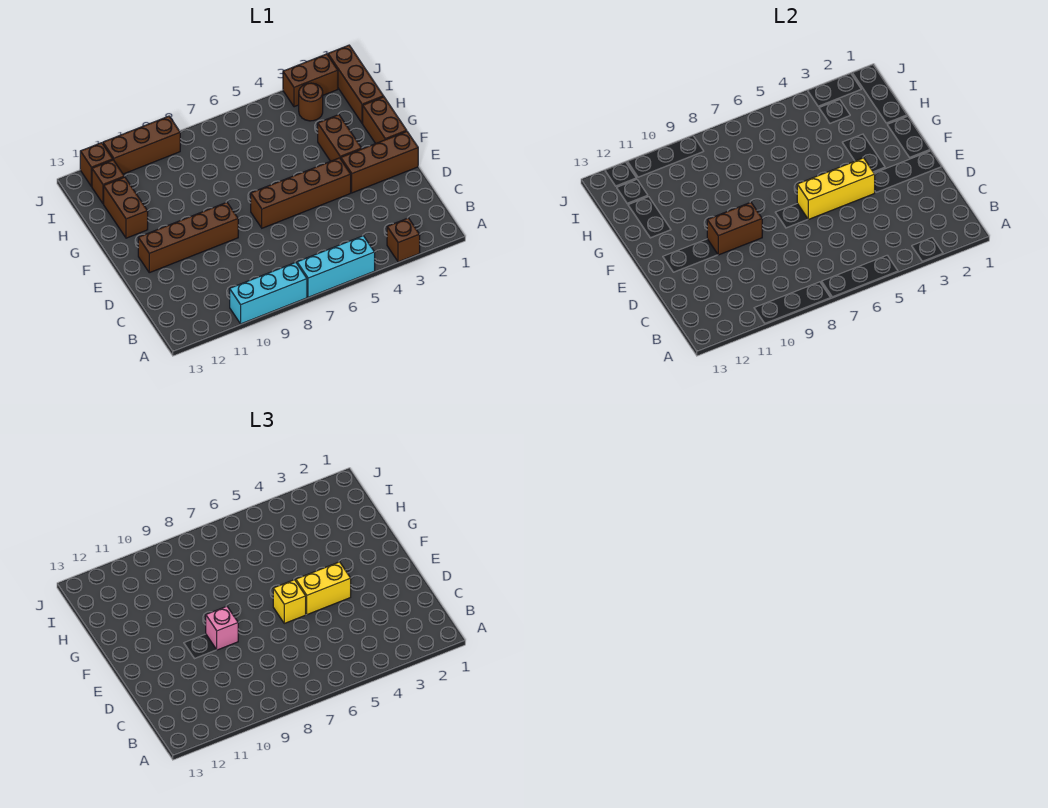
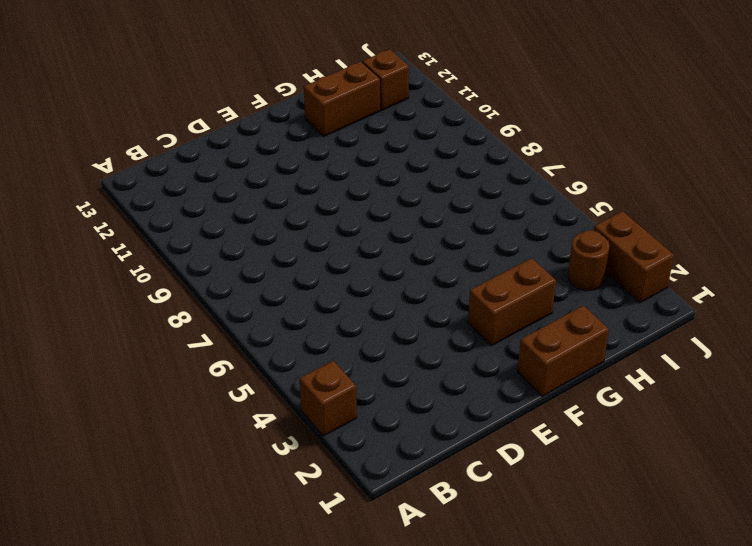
none -> cyan brick A5:A7 level 1
none -> cyan brick A8:A10 level 1
none -> brown brick E1:E3 level 1

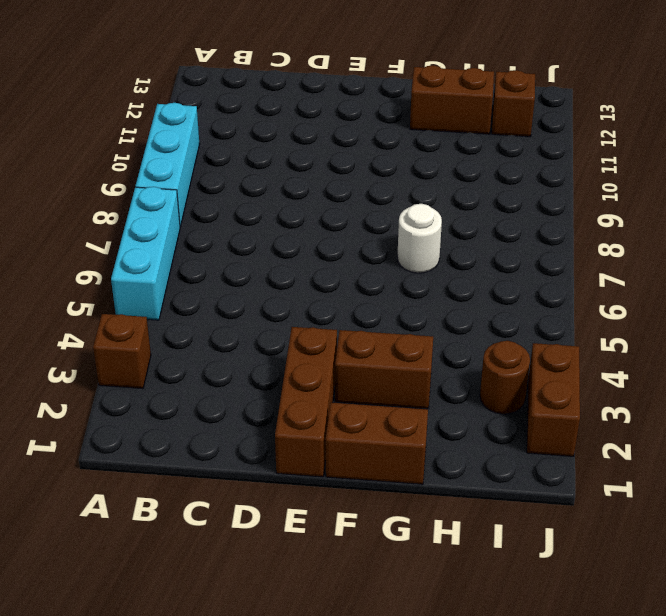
white round brick G7 level 1 -> none
none -> brown brick E4:E7 level 1
none -> brown brick E9:E12 level 1
none -> brown brick H1:J1 level 1

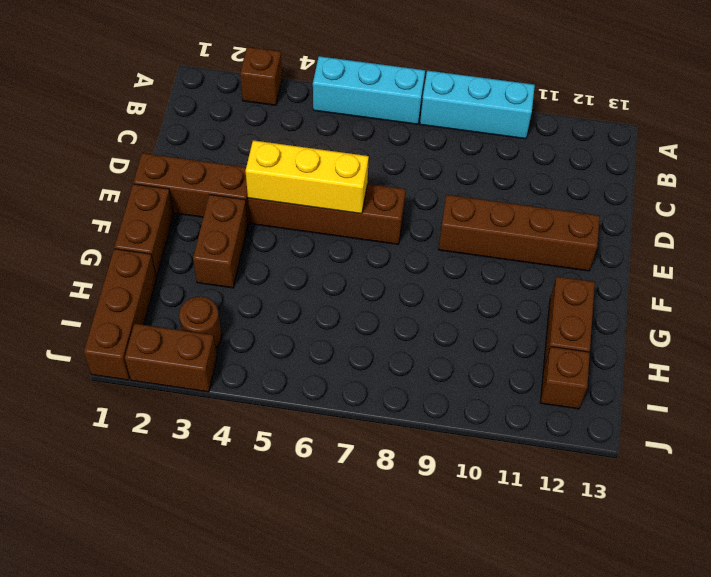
none -> brown brick J9:J11 level 1
none -> brown brick J12 level 1
none -> brown brick E9:E10 level 2

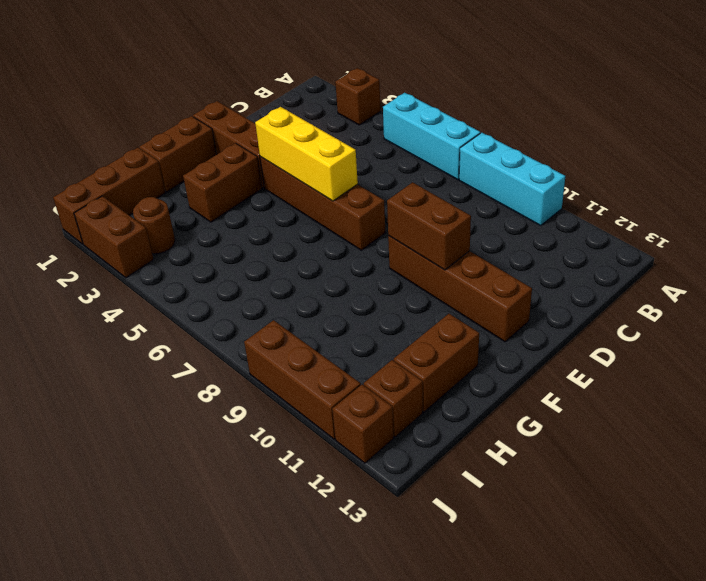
none -> yellow brick E4:E5 level 3
none -> yellow brick E6 level 3
none -> pink brick E9 level 3

